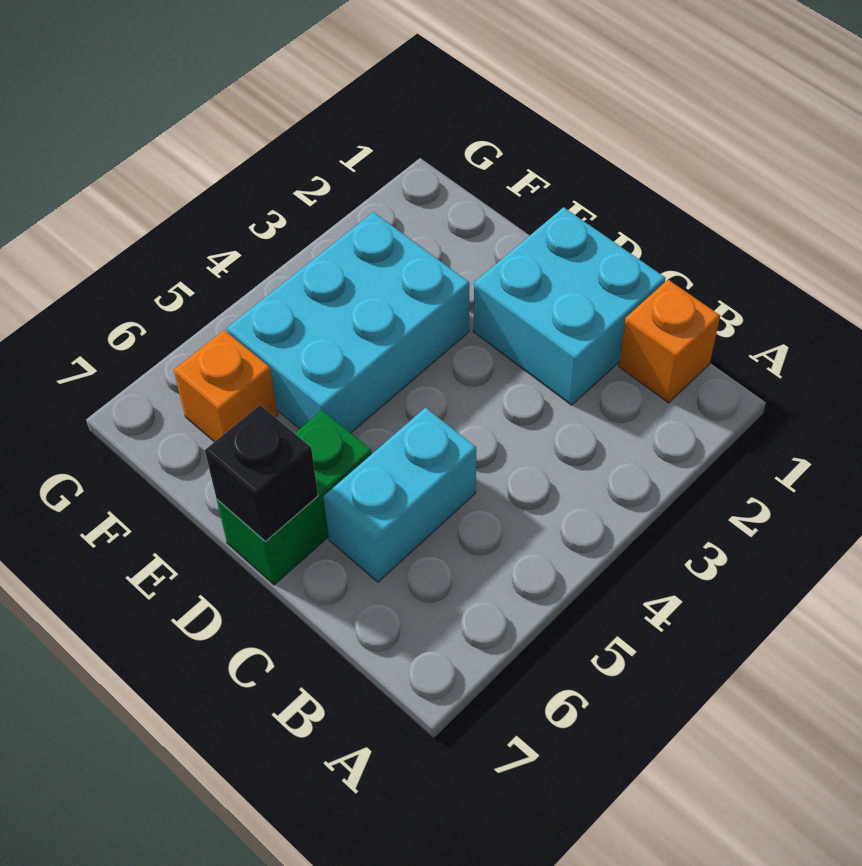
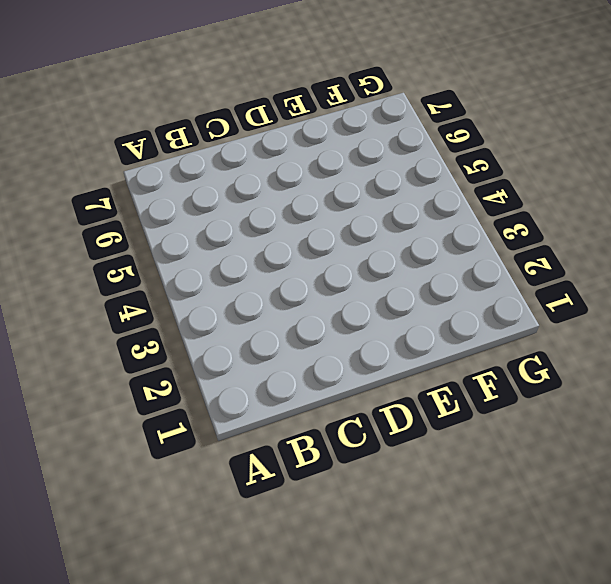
none -> orange brick B1 level 1
none -> cyan brick C1:D2 level 1

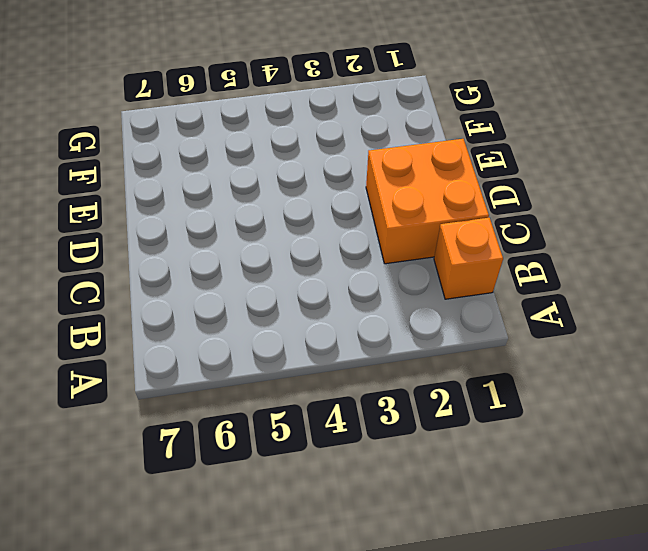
orange brick C1:D2 level 1 -> cyan brick C1:D2 level 1
none -> cyan brick C5:C6 level 1
none -> green brick D6:D7 level 1

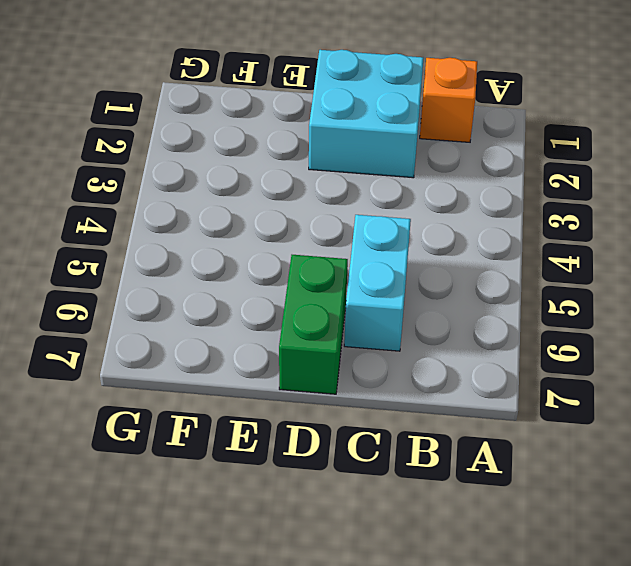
none -> cyan brick E3:F5 level 1
none -> orange brick F6 level 1

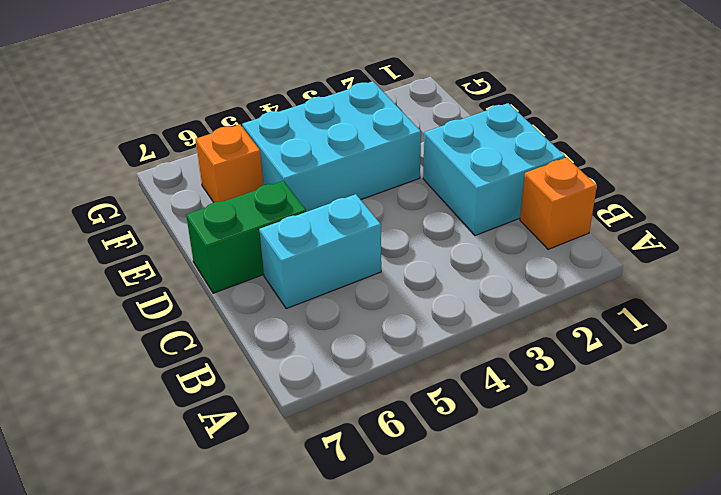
none -> black brick D7 level 2

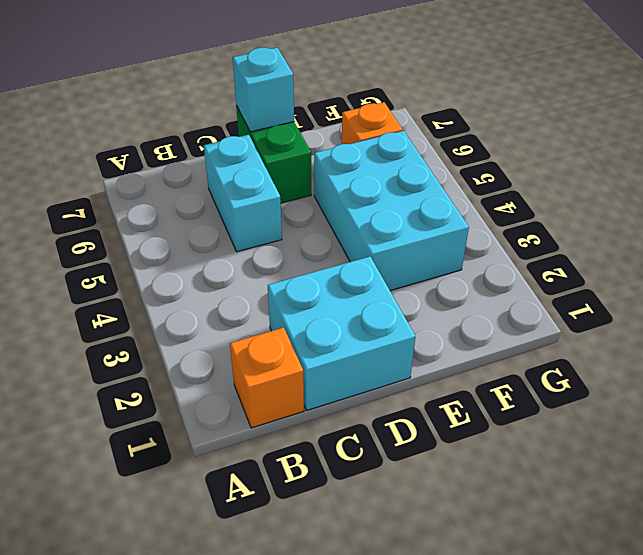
cyan brick D7 level 2 -> black brick D7 level 2

